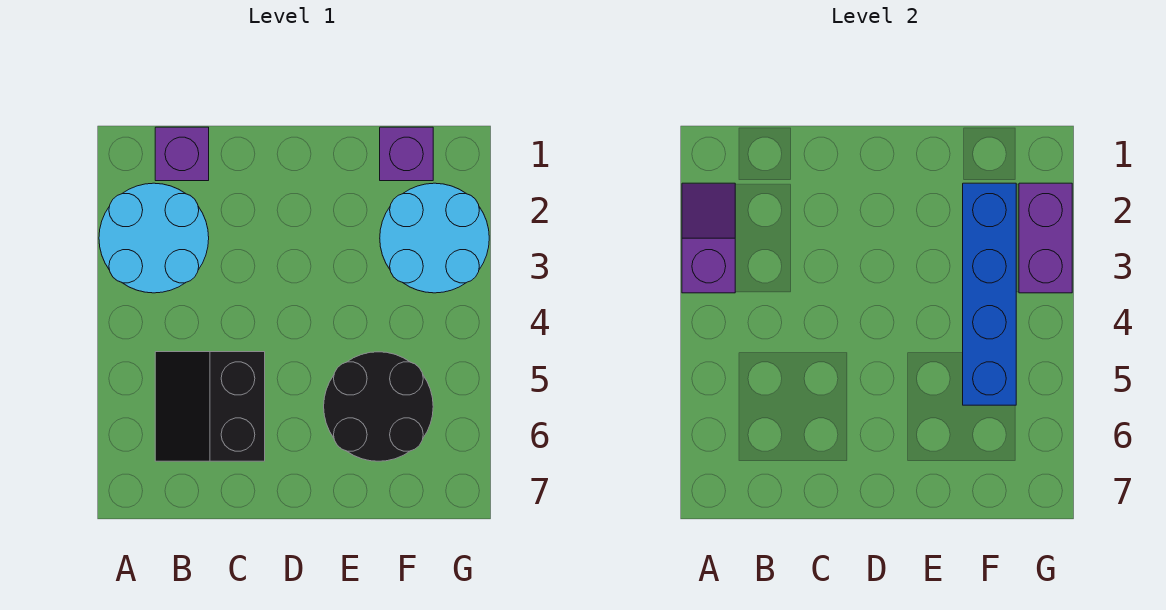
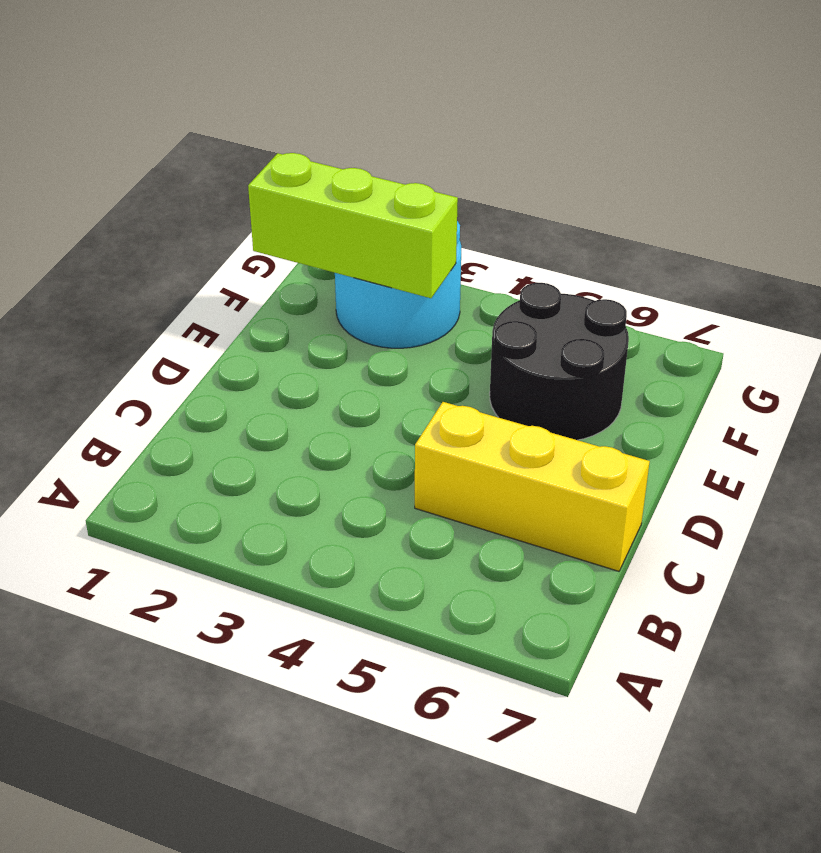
yellow brick C5:C7 level 1 -> black slope B5:C6 level 1 top C
lime brick F1:F3 level 2 -> blue brick F2:F5 level 2
none -> cyan round brick A2:B3 level 1
none -> purple brick B1 level 1

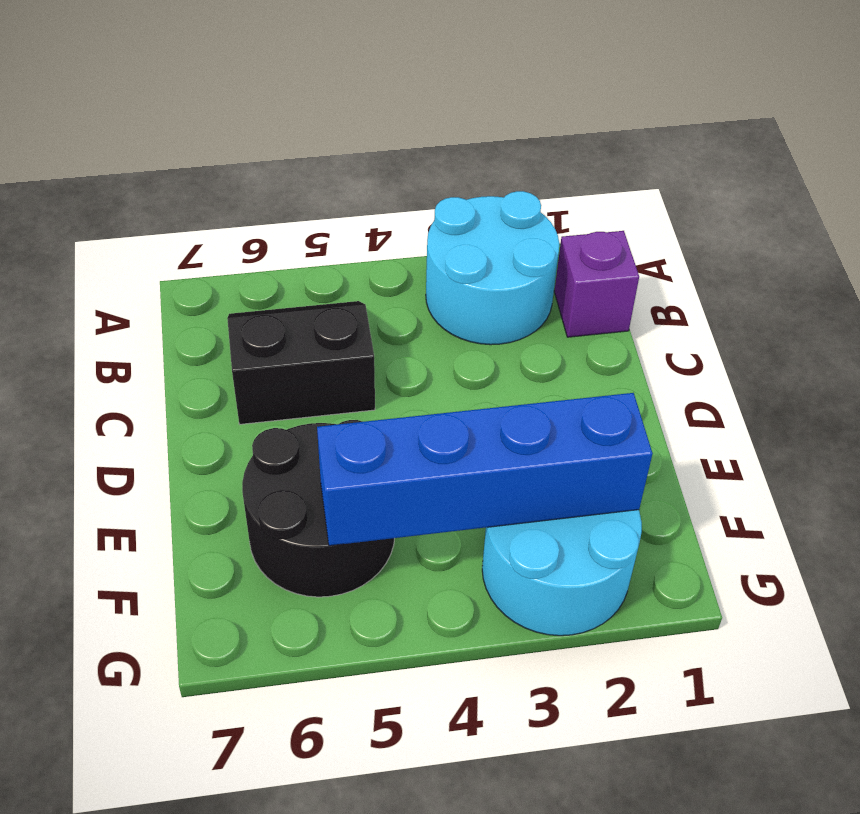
none -> purple brick F1 level 1
none -> purple slope A2:A3 level 2 top 3

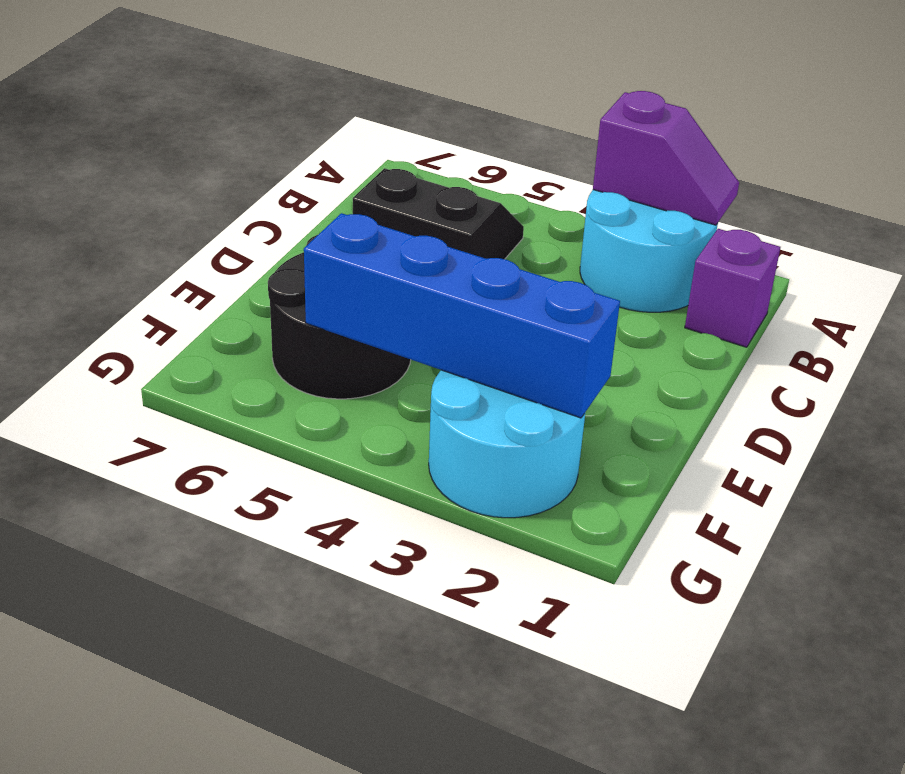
none -> purple brick F1 level 1
none -> purple brick G2:G3 level 2

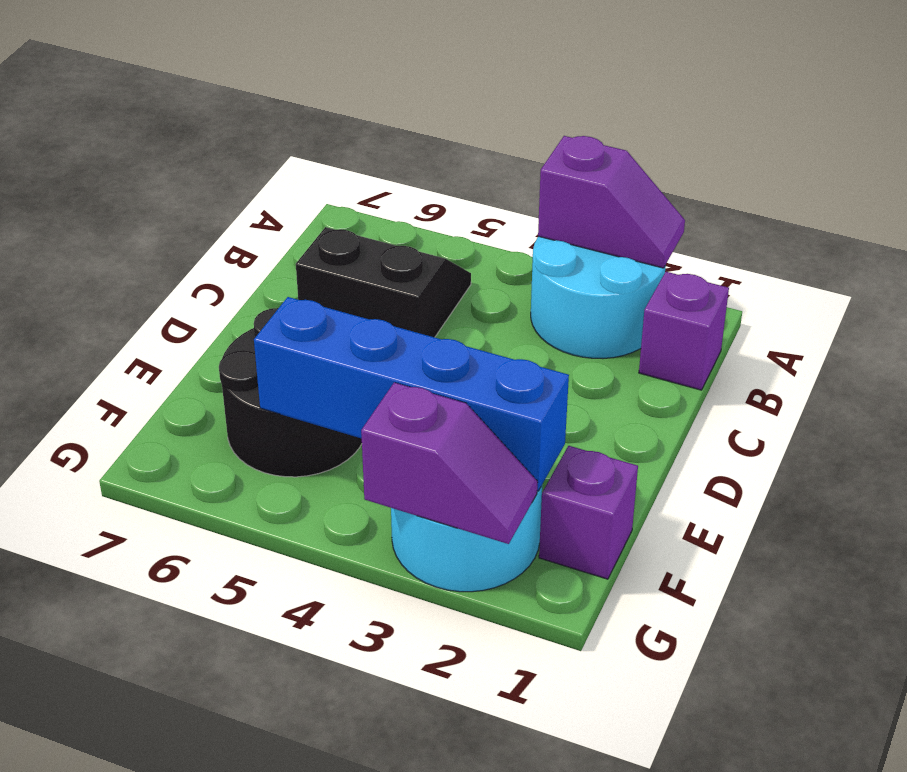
purple slope G2:G3 level 2 top 3 -> purple brick G2:G3 level 2

